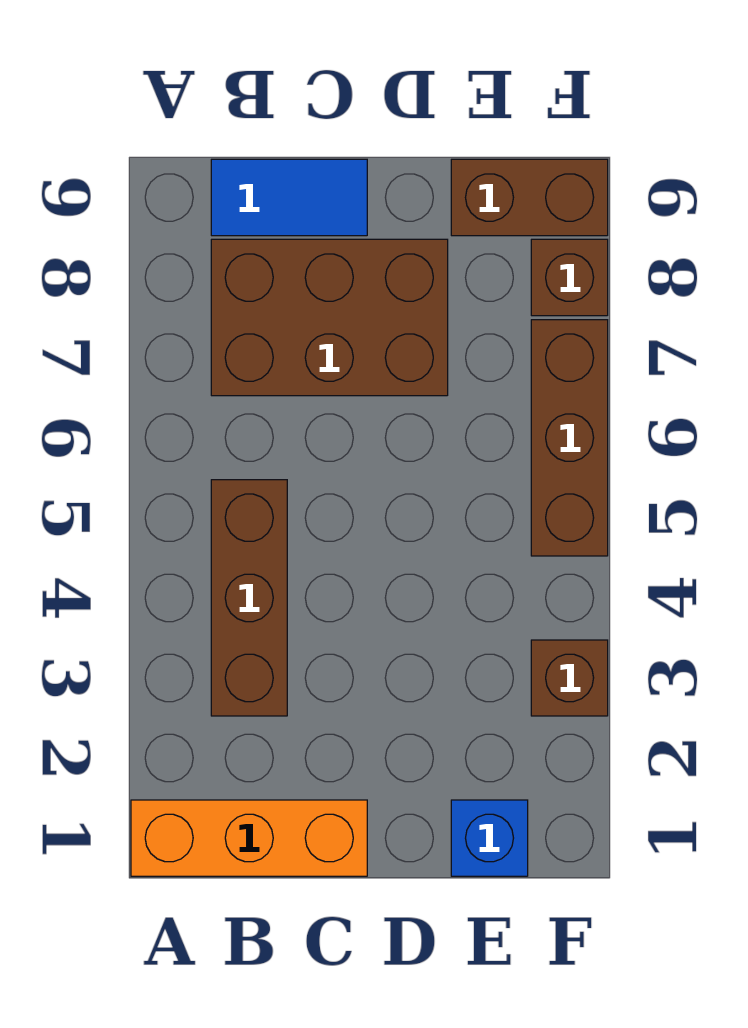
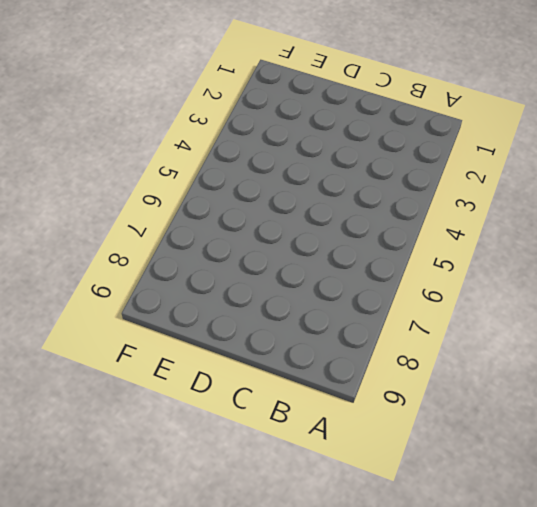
none -> orange brick A1:C1 level 1
none -> brown brick B3:B5 level 1

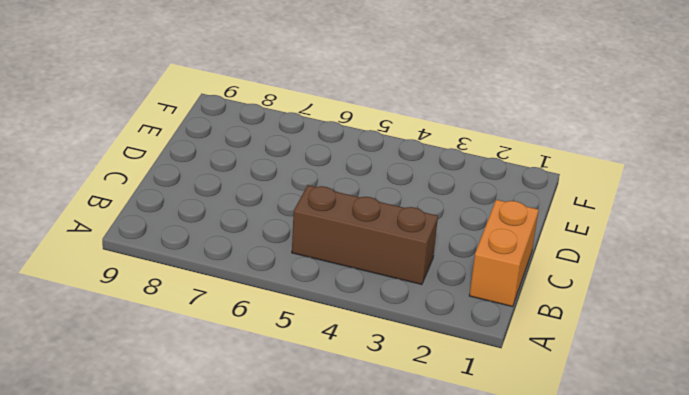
orange brick B1:C1 level 1 -> orange brick A1:C1 level 1
none -> brown brick B7:D8 level 1
none -> blue tile B9:C9 level 1

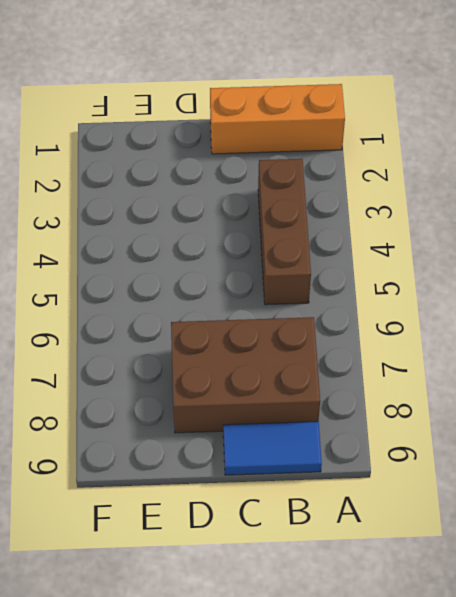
none -> blue brick E1 level 1
none -> brown brick E9:F9 level 1

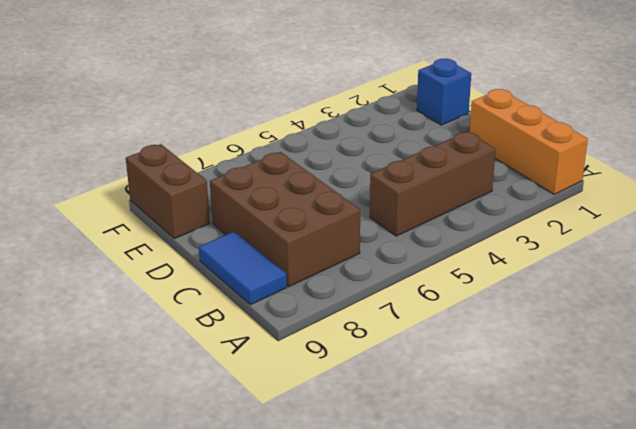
none -> brown brick F3 level 1
none -> brown brick F5:F7 level 1

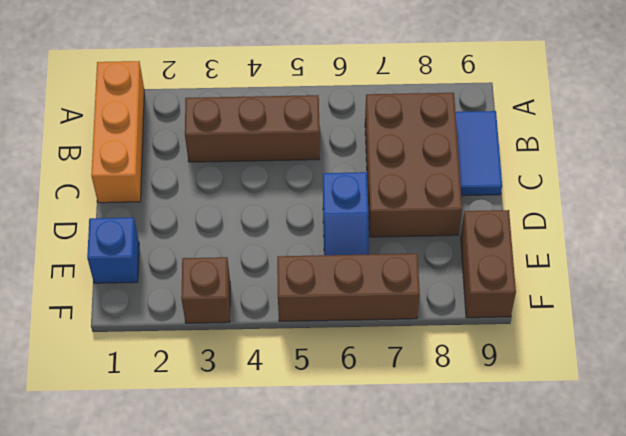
blue slope D6:E6 level 1 top D -> none
none -> brown brick F8 level 1

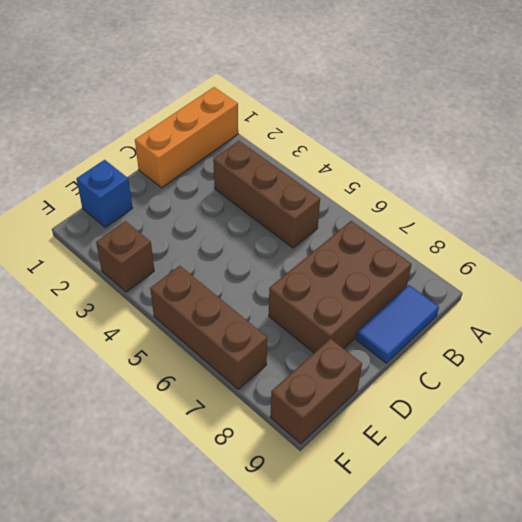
none -> brown brick F8 level 1

